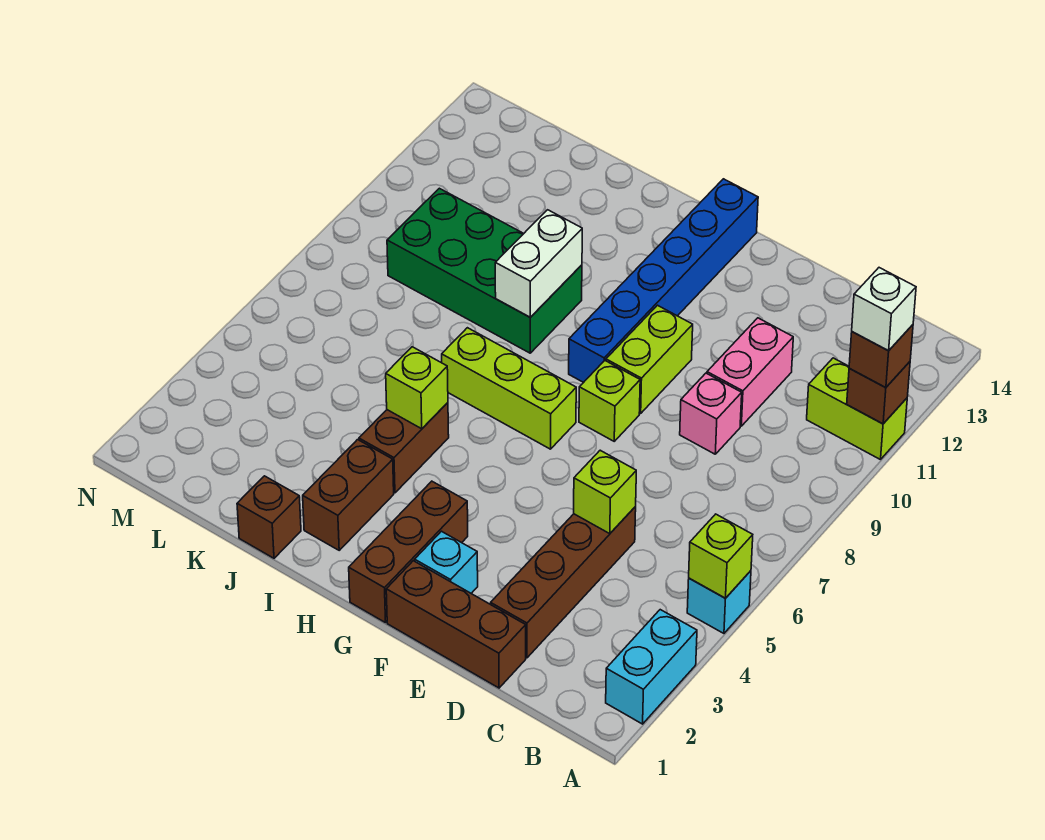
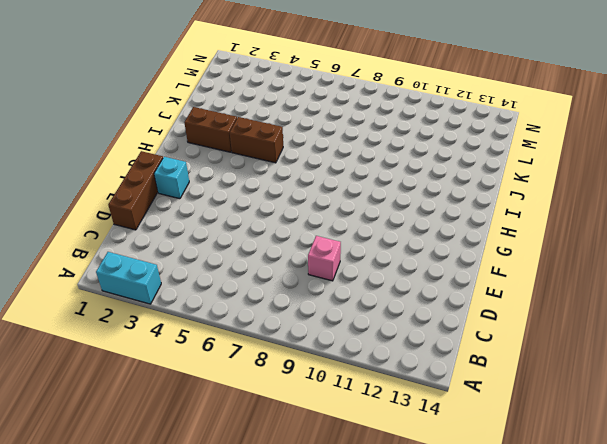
none -> cyan brick A5 level 1
none -> lime brick A11:B11 level 1
none -> brown brick D2:D5 level 1

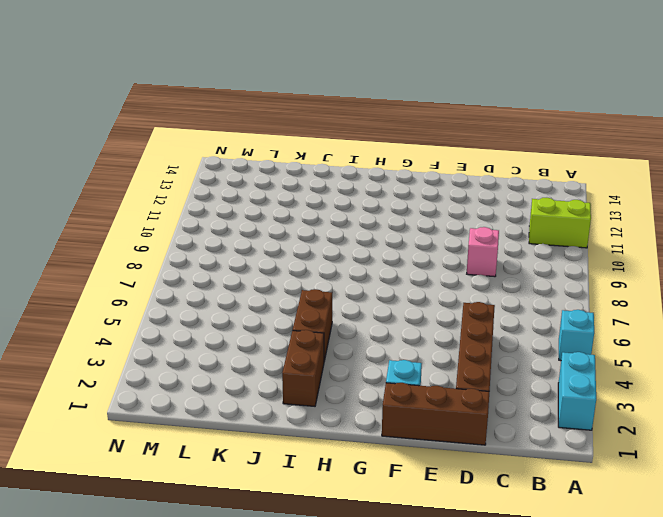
none -> pink brick D10:D11 level 1
none -> lime brick F8 level 1
none -> lime brick F9:F10 level 1

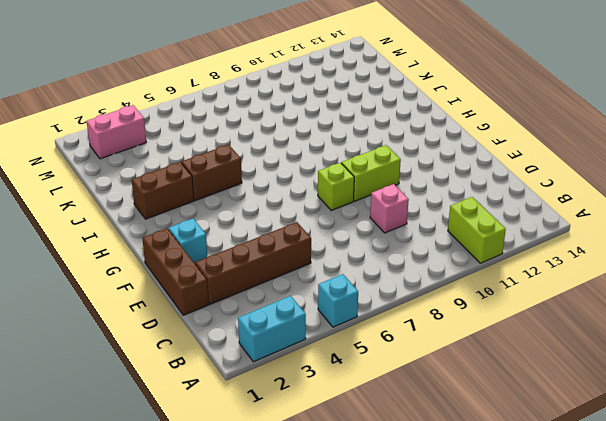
pink brick M2:M3 level 1 -> pink brick D10:D11 level 1
none -> brown brick G1:G3 level 1
none -> lime brick G7:I7 level 1
none -> blue brick G9:G14 level 1

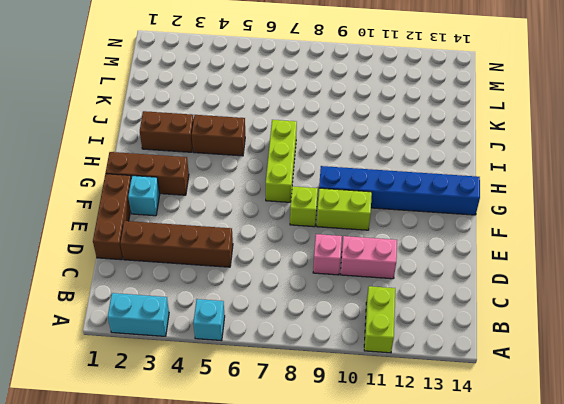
none -> green brick I9:L10 level 1
none -> brown brick J1 level 1
none -> lime brick A5 level 2

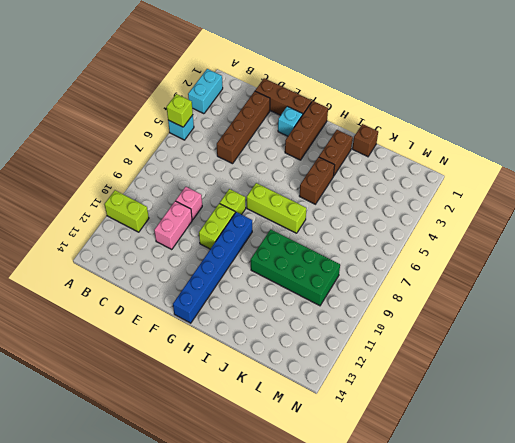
none -> brown brick A11 level 2
none -> lime brick D5 level 2
none -> lime brick I5 level 2

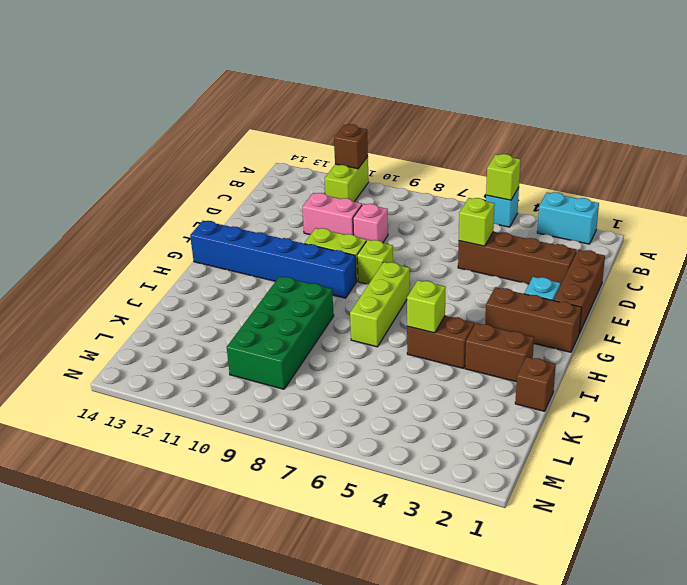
none -> white brick I9:I10 level 2
none -> brown brick A11 level 3
none -> white brick A11 level 4

